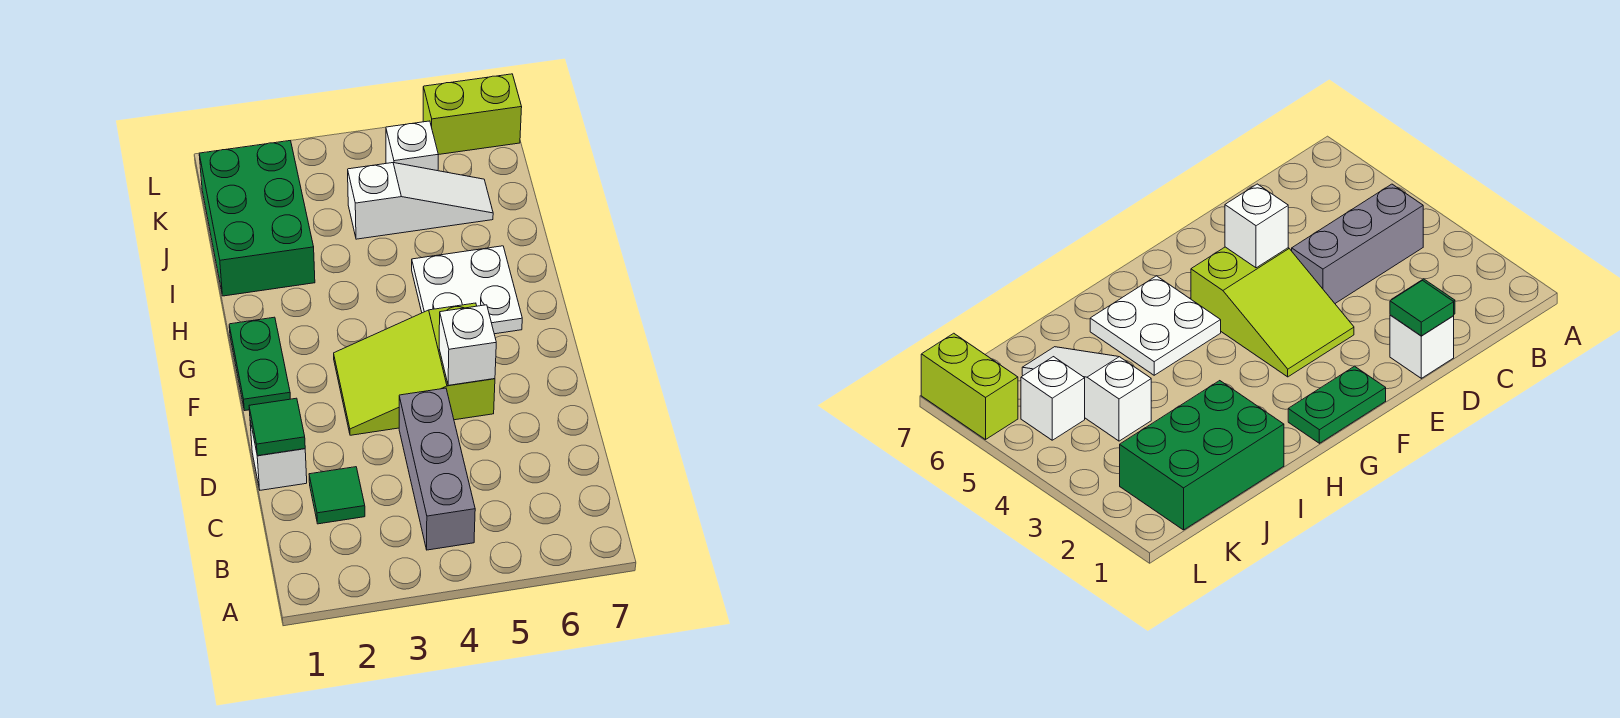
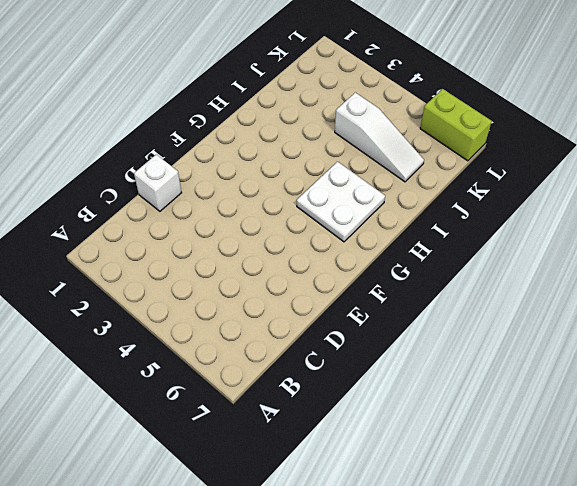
none -> grey brick B4:D4 level 1
none -> green tile C2 level 1
none -> lime slope E3:F5 level 1 top 5

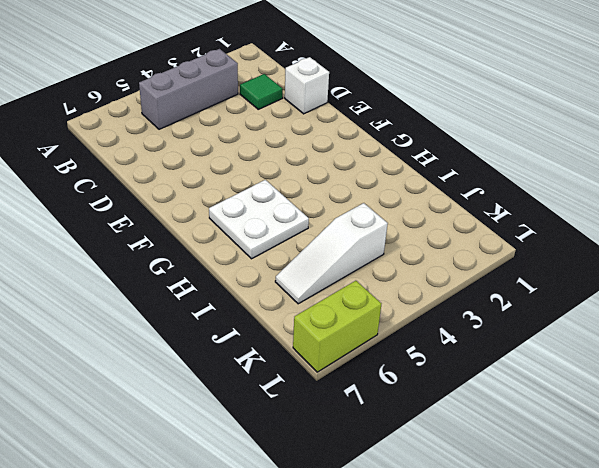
grey brick B3:B5 level 1 -> grey brick B4:D4 level 1
none -> lime slope E3:F5 level 1 top 5
none -> green plate F1:G1 level 1
none -> green brick I1:K2 level 1

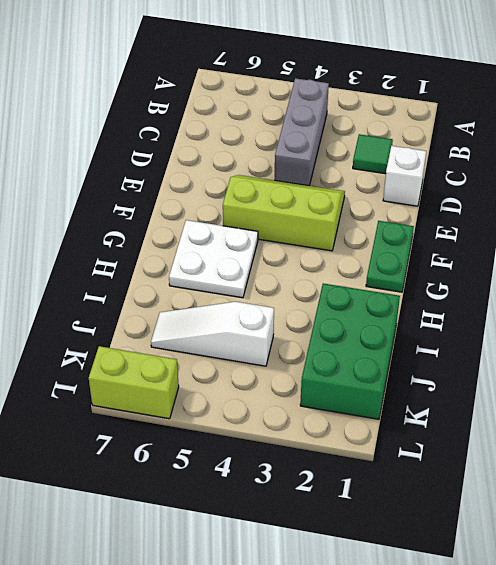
lime slope E3:F5 level 1 top F -> lime slope E3:F5 level 1 top 5
none -> white brick K5 level 1
none -> green tile D1 level 2
none -> white brick E5 level 2

